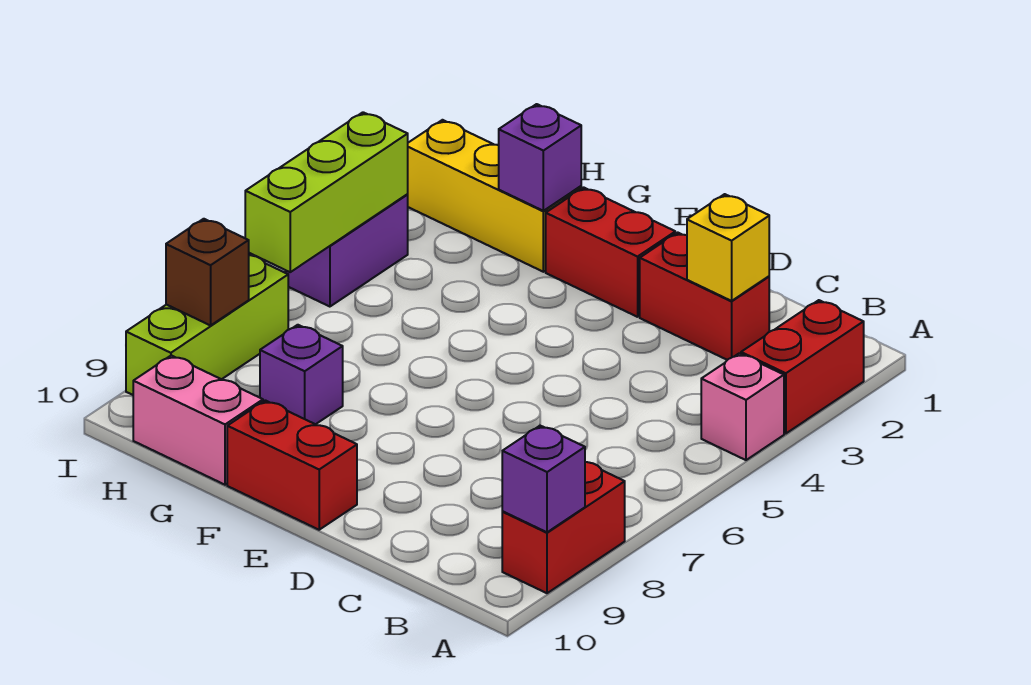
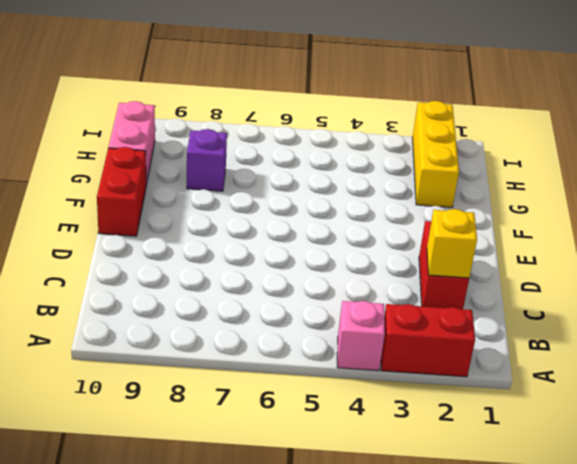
none -> red brick A8:A9 level 1
none -> red brick E2:F2 level 1
none -> purple brick I4:I5 level 1

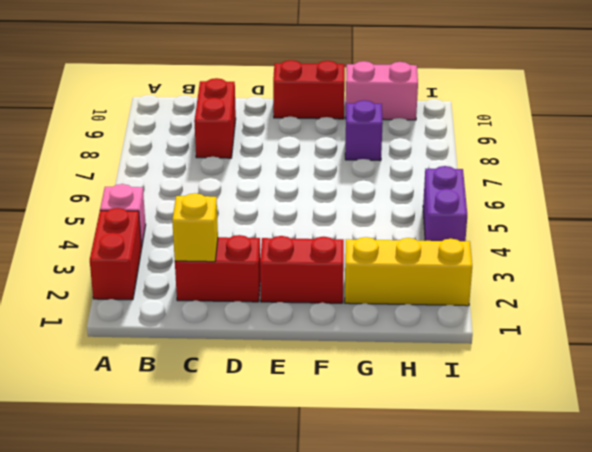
red brick C8:C9 level 1 -> red brick A8:A9 level 1
none -> lime brick I7:I9 level 1
none -> purple brick A9 level 2
none -> purple brick G2 level 2

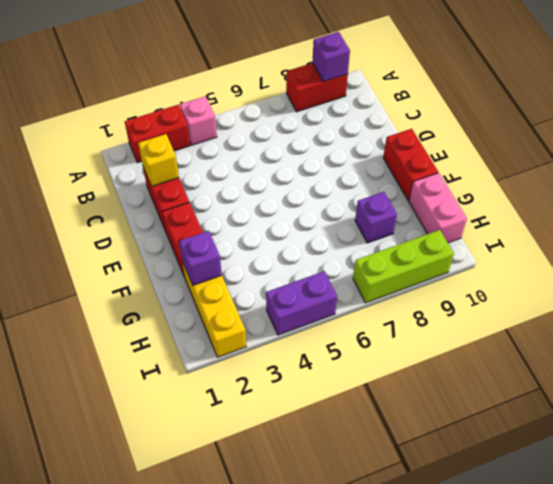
none -> lime brick I4:I6 level 2
none -> brown brick I8 level 2

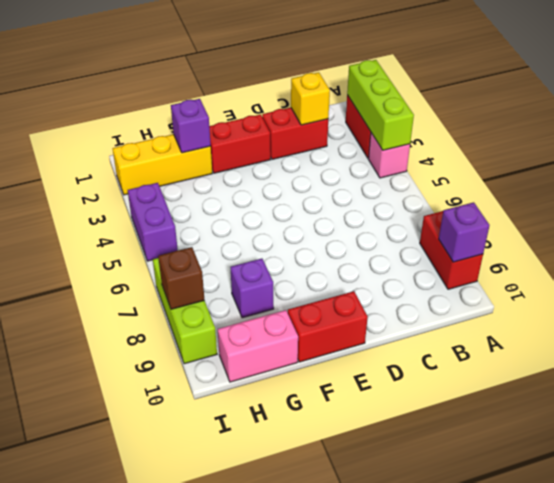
lime brick A2:A4 level 2 -> lime brick I4:I6 level 2

